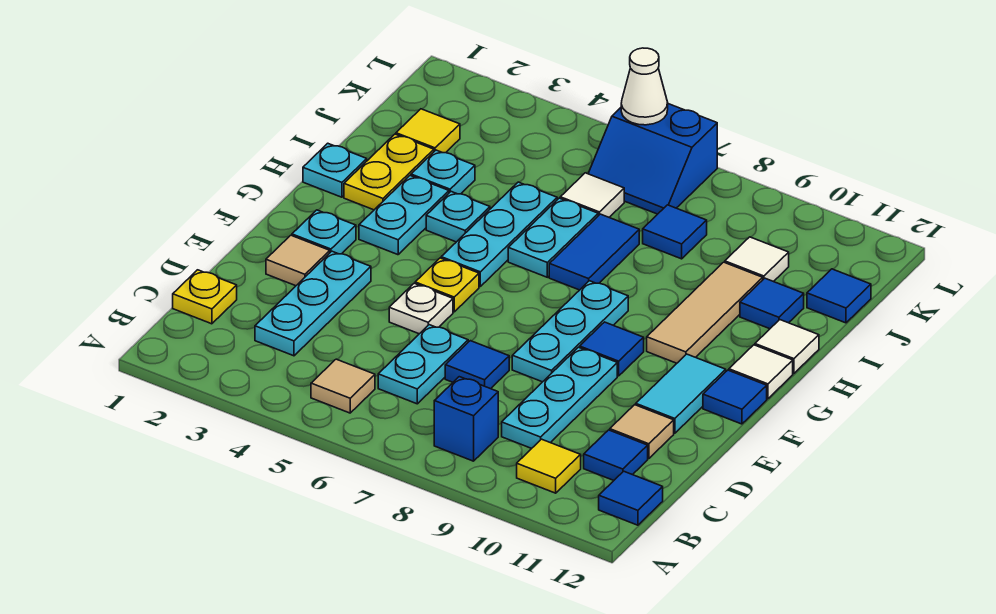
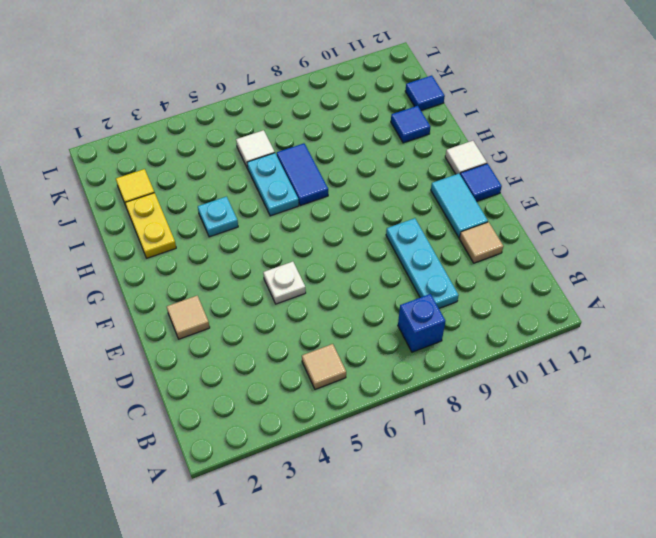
none -> yellow tile B10 level 1
none -> blue tile B12 level 1
none -> yellow plate C1 level 1
none -> cyan plate C3:E3 level 1

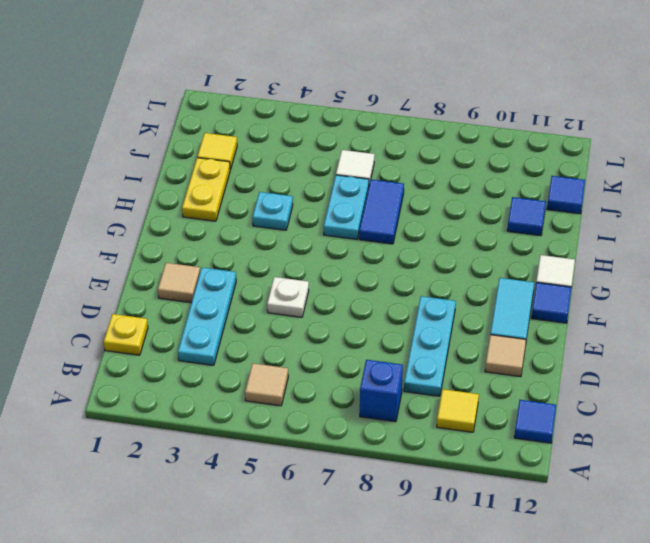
none -> cyan plate C6:D6 level 1
none -> blue tile C11 level 1
none -> blue tile D7 level 1
none -> cyan plate E8:G8 level 1

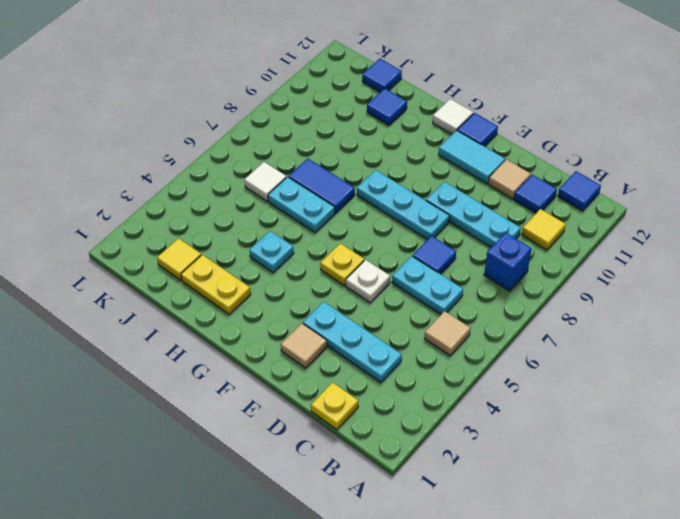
none -> cyan plate F2 level 1
none -> blue tile F9 level 1
none -> cyan plate G3:H3 level 1
none -> cyan plate G5:I5 level 1

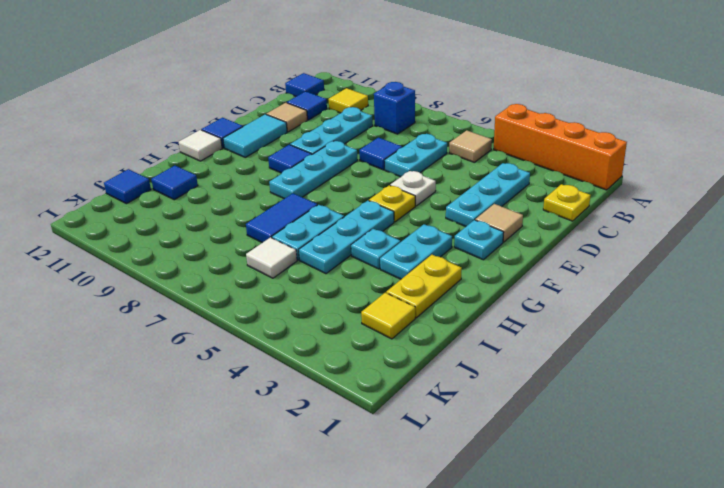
orange brick A1:A4 level 1 -> none
none -> tan tile G10:I10 level 1
none -> cyan plate H1 level 1
none -> white tile H12 level 1
none -> cyan plate I3 level 1

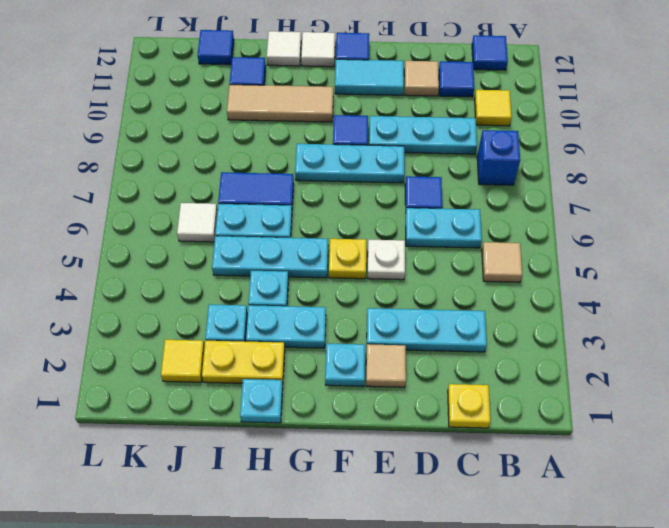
none -> blue tile J8 level 1
none -> white tile J10 level 1
none -> blue slope K6:L7 level 1 top L
none -> white cone L6 level 2

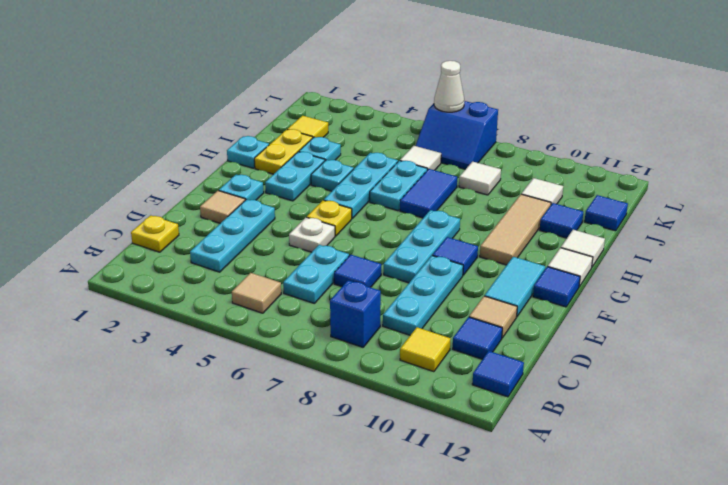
white tile J8 level 1 -> blue tile J8 level 1

